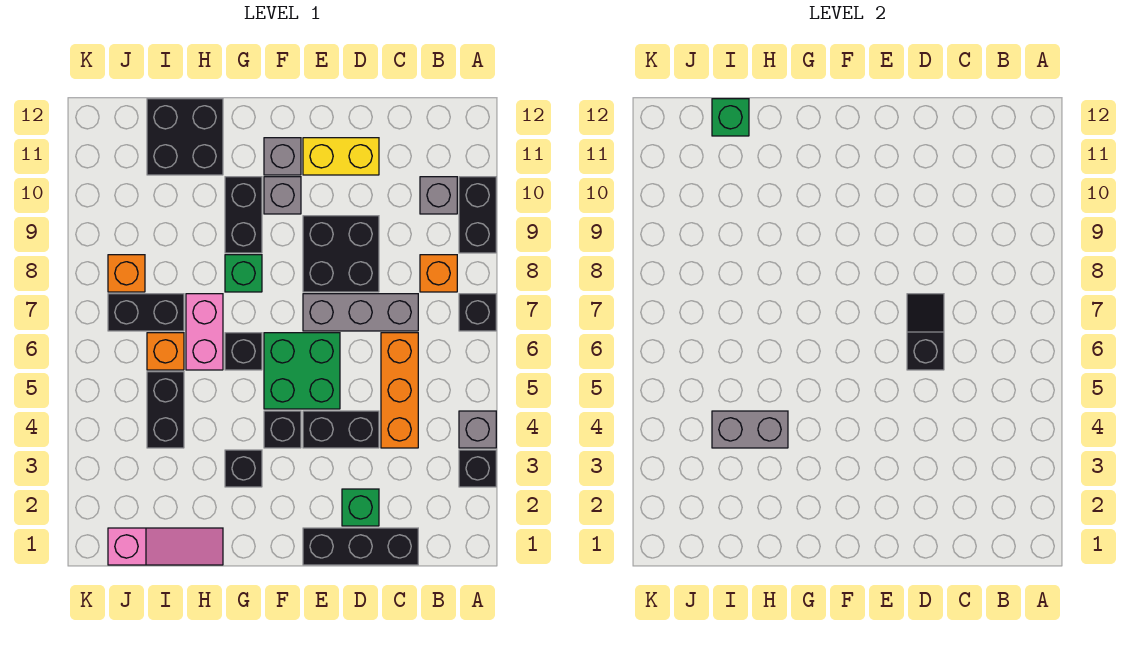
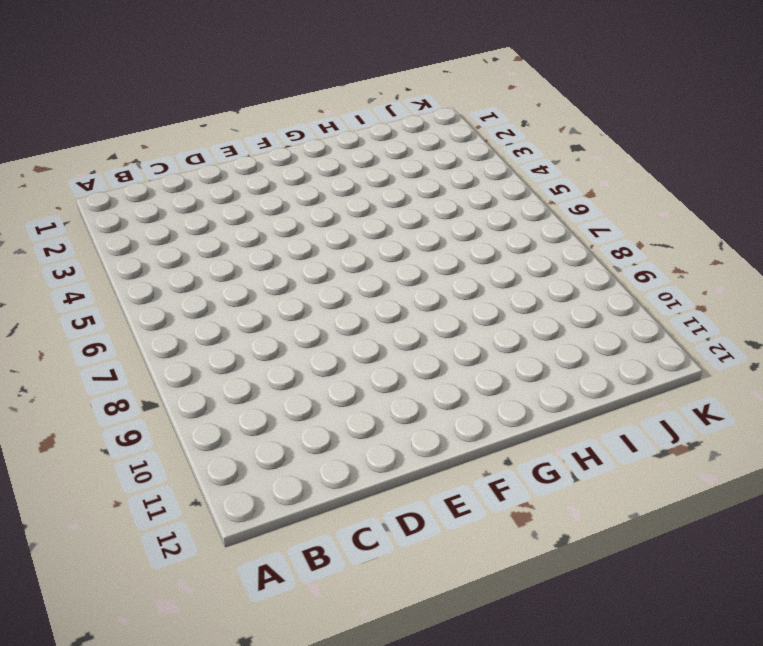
none -> black brick A3 level 1
none -> grey brick A4 level 1
none -> black brick A7 level 1
none -> black brick A9:A10 level 1

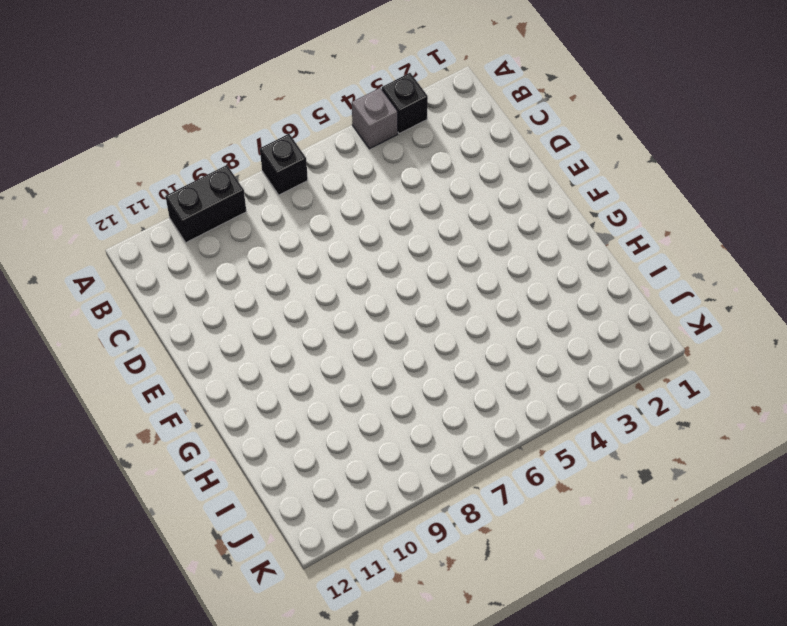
none -> orange brick B8 level 1
none -> grey brick B10 level 1
none -> black brick C1:E1 level 1
none -> orange brick C4:C6 level 1

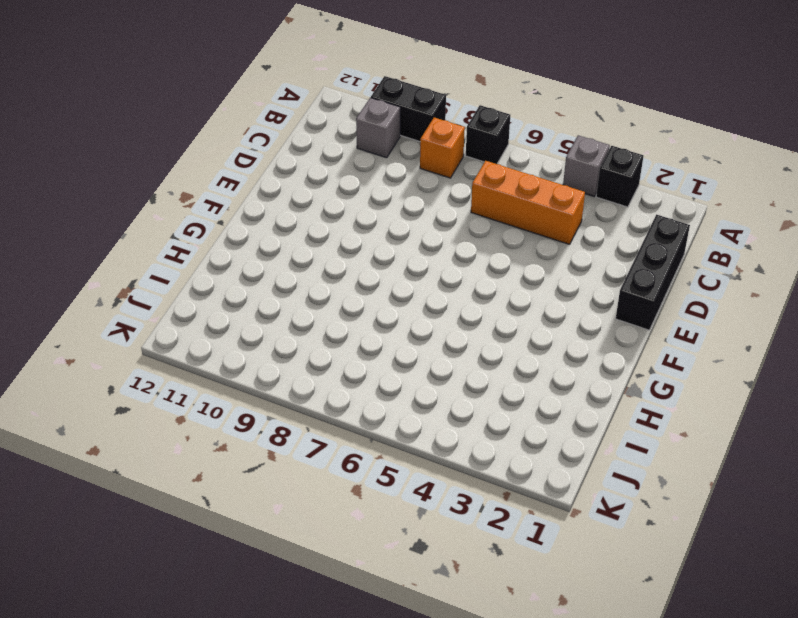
none -> grey brick C7:E7 level 1
none -> green brick D2 level 1
none -> black brick D4:E4 level 1
none -> black brick D8:E9 level 1

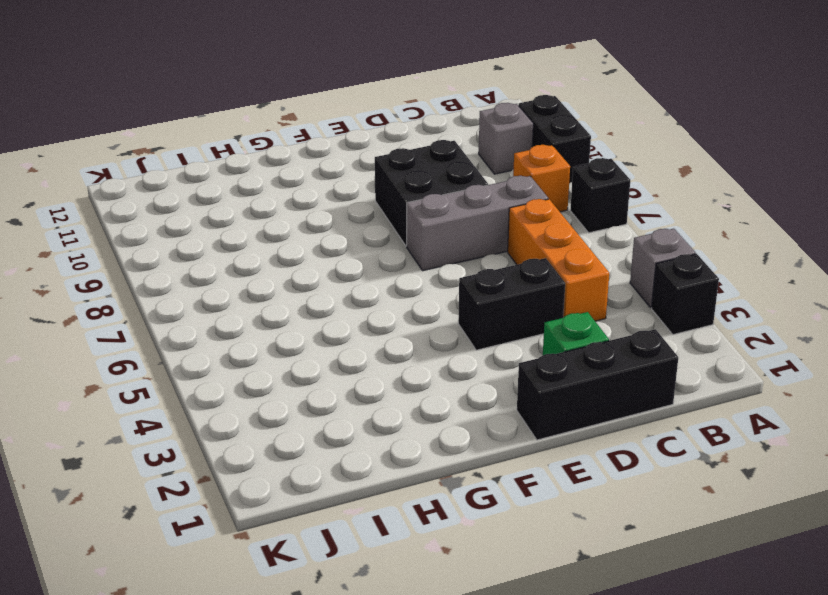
none -> yellow brick D11:E11 level 1
none -> green brick E5:F6 level 1
none -> black brick F4 level 1
none -> grey brick F10 level 1

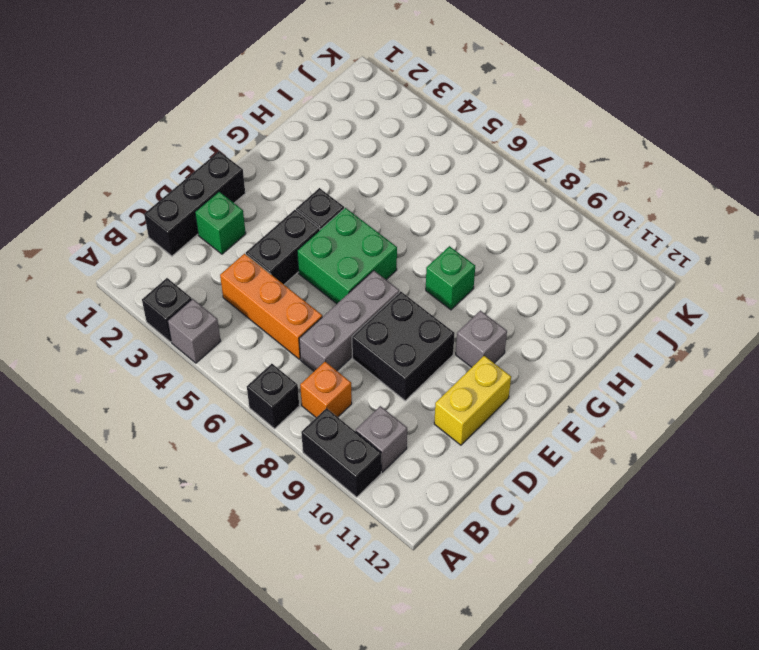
none -> grey brick F11 level 1
none -> black brick G3 level 1
none -> black brick G6 level 1
none -> black brick G9:G10 level 1

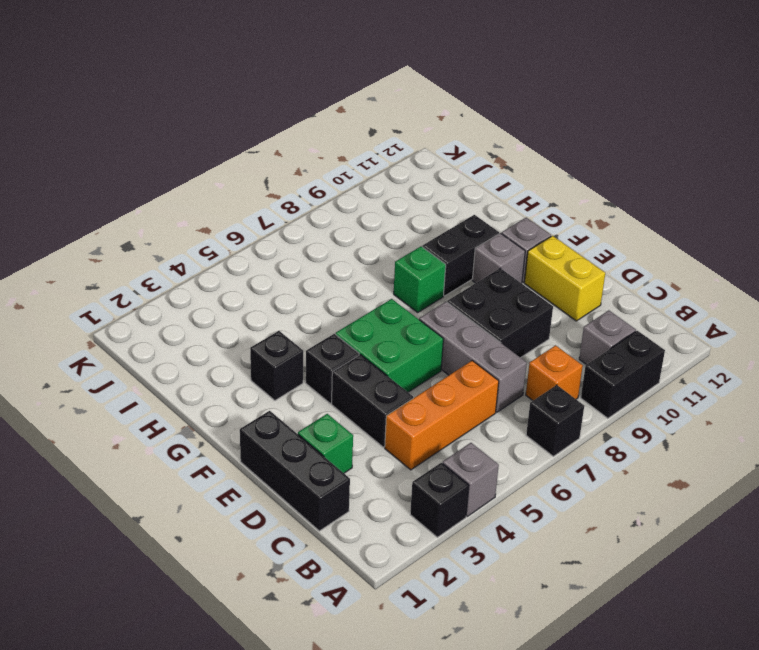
none -> black brick G6 level 1
none -> pink slope H1:J1 level 1 top J
none -> pink brick H6:H7 level 1
none -> black brick H11:I12 level 1

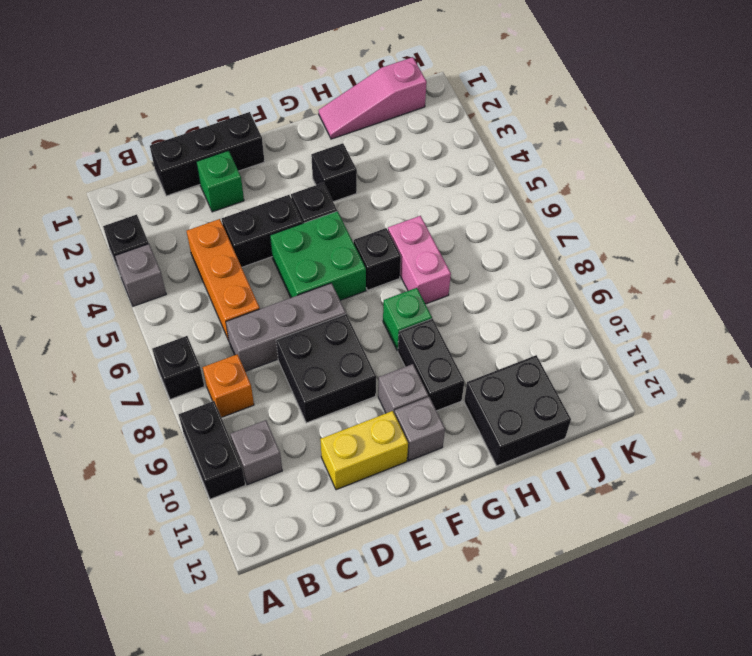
none -> black brick I4:I5 level 1
none -> orange brick I6 level 1
none -> black brick I7:J7 level 1
none -> orange brick J8 level 1

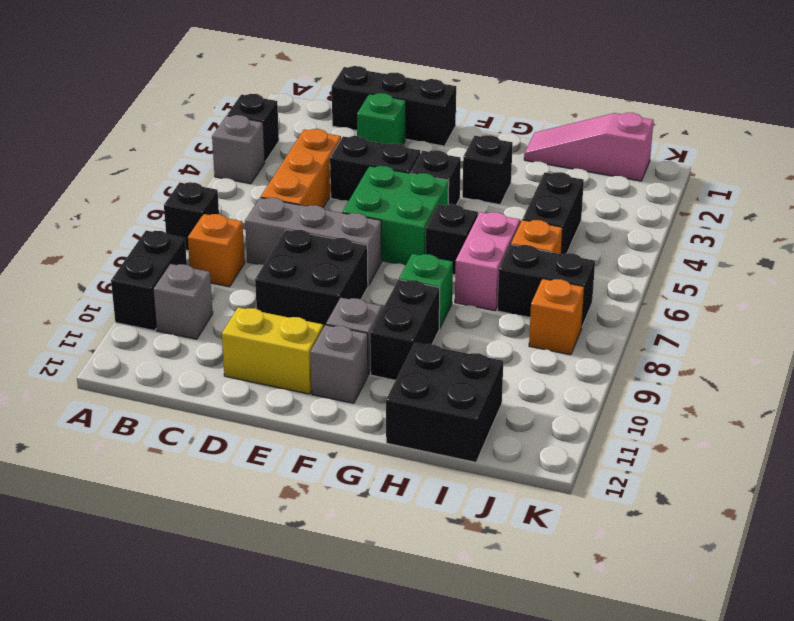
none -> black slope D6:D7 level 2 top 6
none -> grey brick H4:I4 level 2
none -> green brick I12 level 2

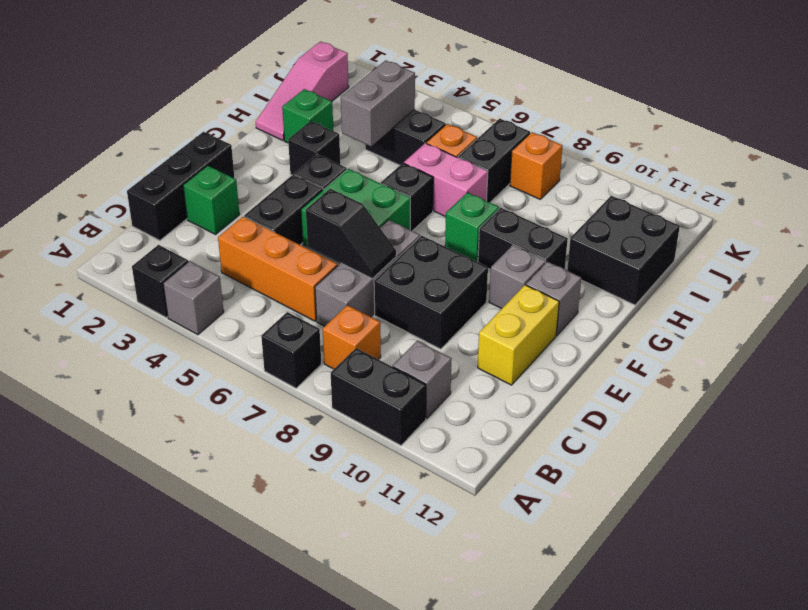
green brick H2 level 1 -> green brick I12 level 2

